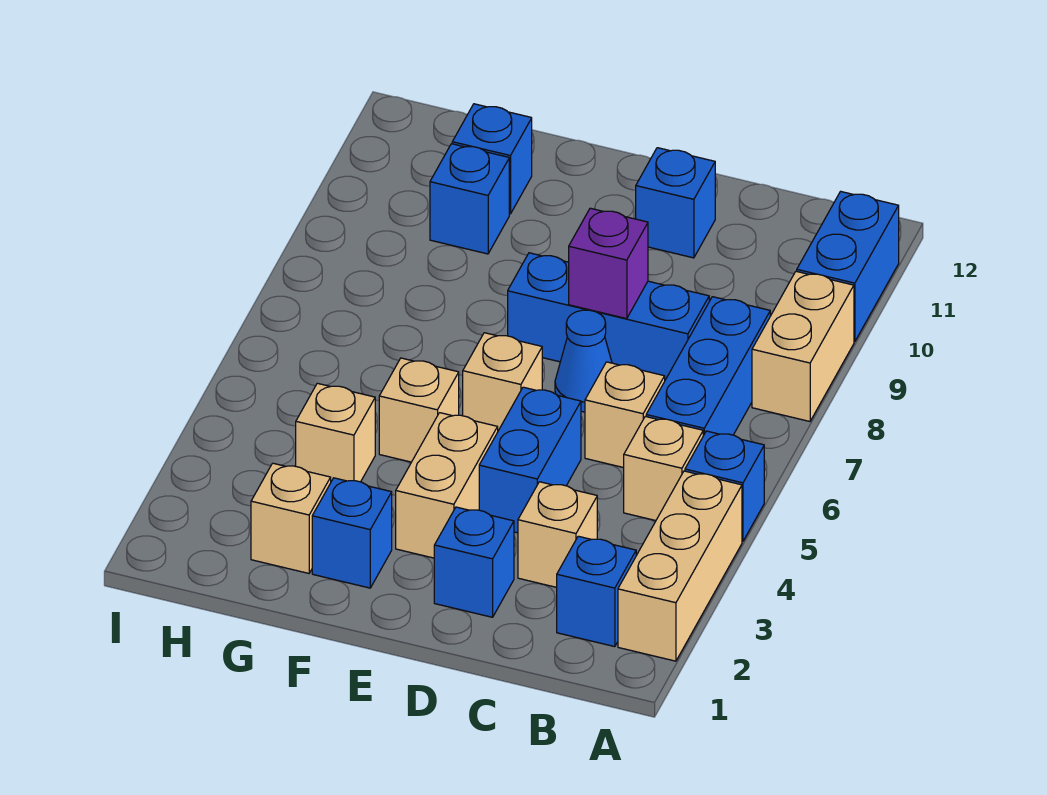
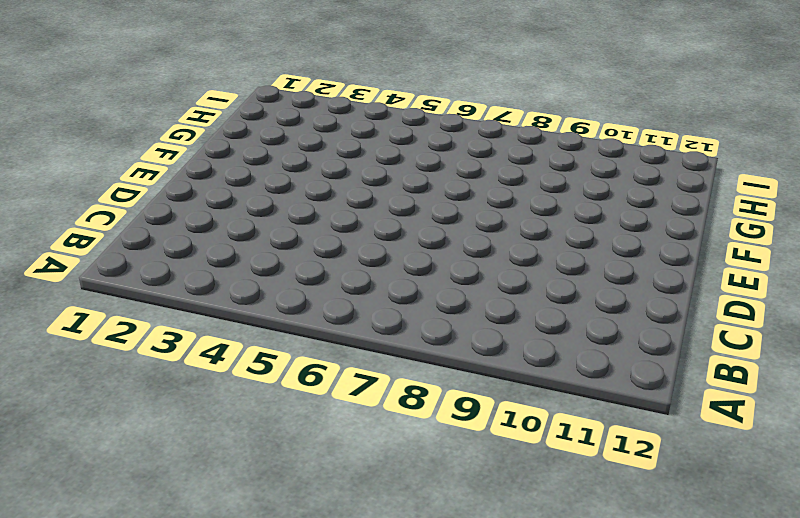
none -> tan brick A2:A4 level 1
none -> blue brick A5 level 1
none -> tan brick A8:A9 level 1

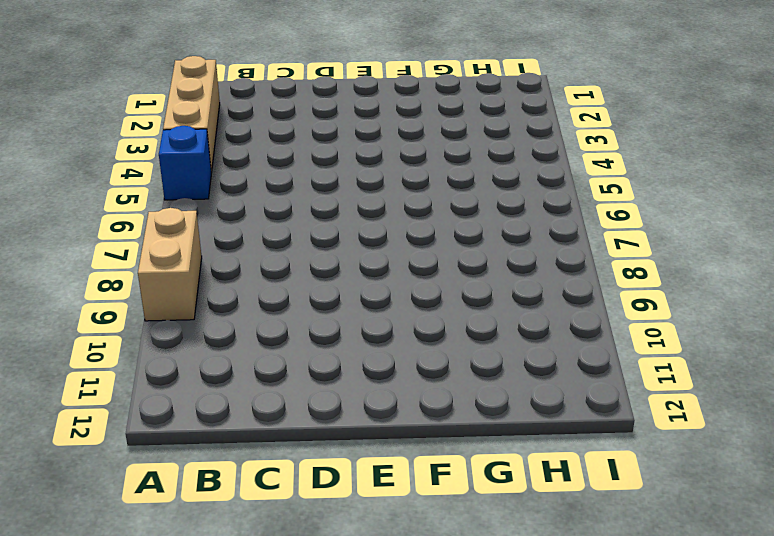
none -> blue brick A10:A11 level 1
none -> blue brick B2 level 1
none -> tan brick B5 level 1

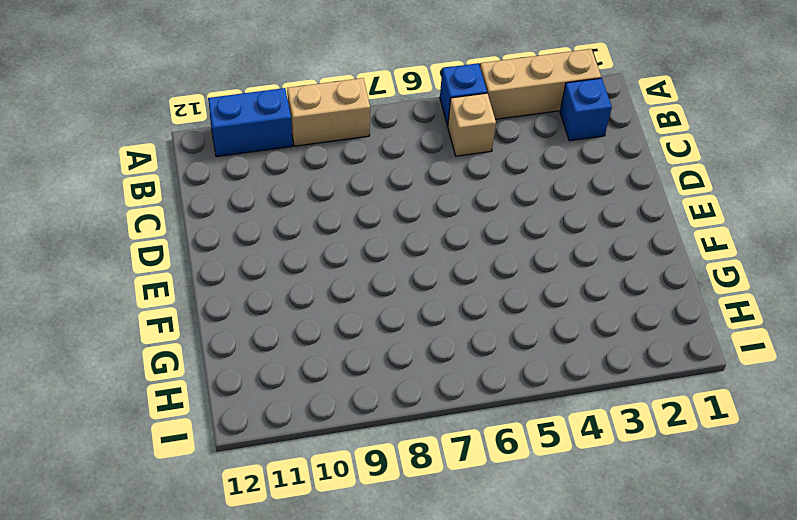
none -> blue brick B6:B8 level 1
none -> tan brick C3 level 1
none -> tan brick C6 level 1

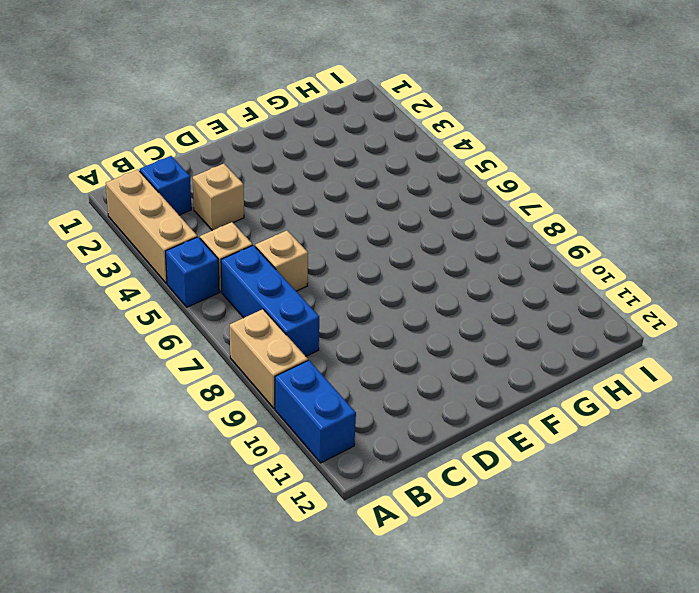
none -> blue brick C8:E8 level 1
none -> blue brick D2 level 1
none -> blue brick D4:D5 level 1

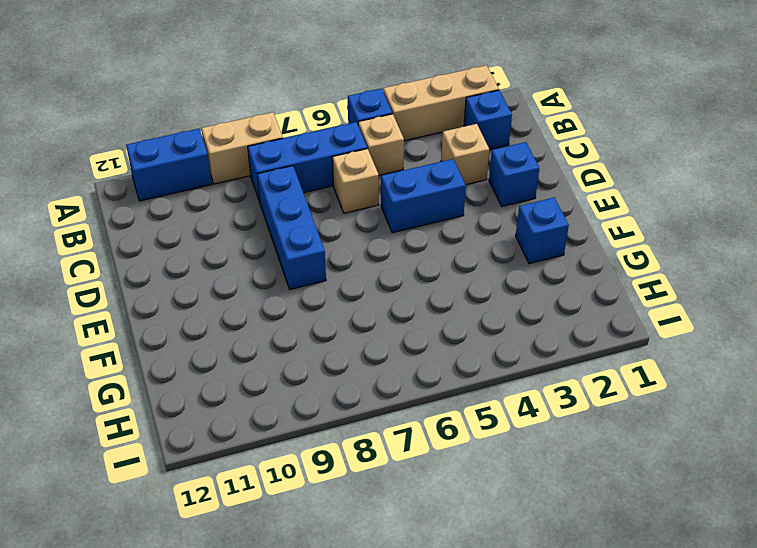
none -> blue cone D7 level 1
none -> blue brick D11 level 1
none -> tan brick E3:E4 level 1

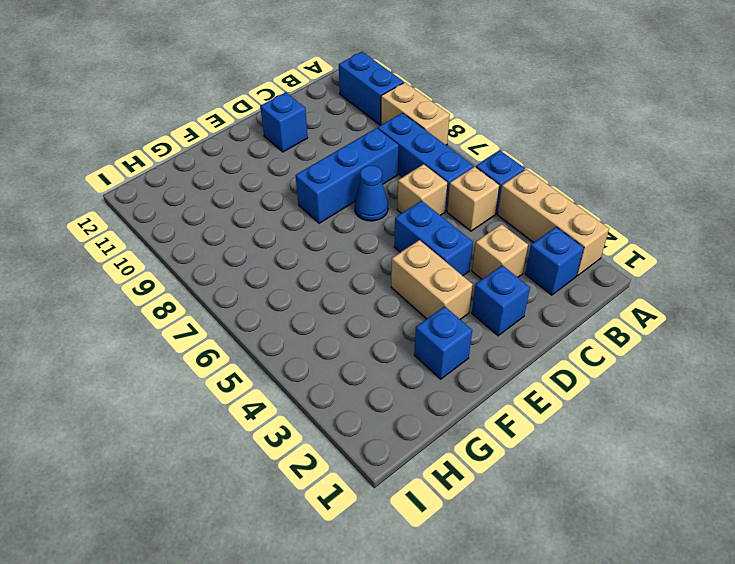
none -> tan brick E6 level 1
none -> tan brick F5 level 1
none -> tan brick G2 level 1

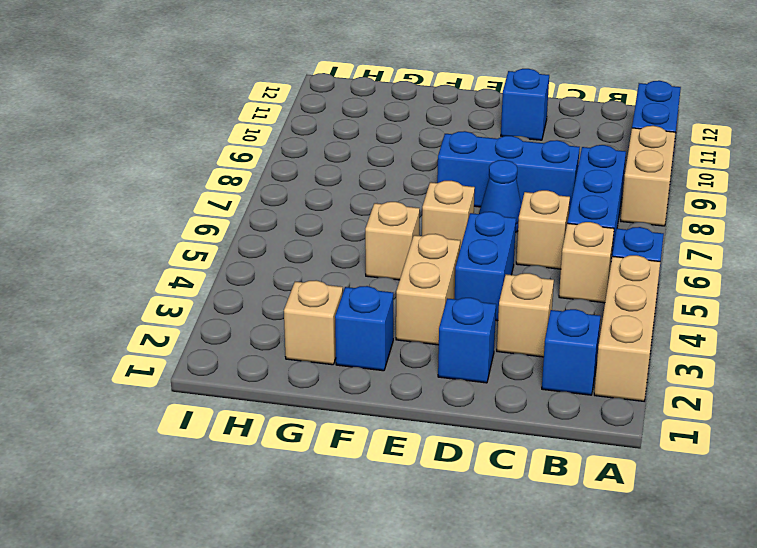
none -> tan brick G4 level 1
none -> blue brick G10 level 1
none -> blue brick G11 level 1

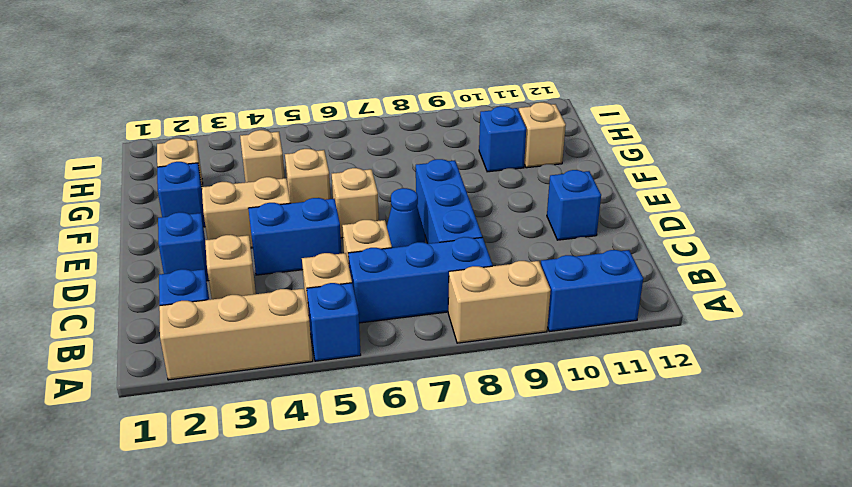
tan brick G11 level 1 -> blue brick G11 level 1
none -> purple brick D8 level 2

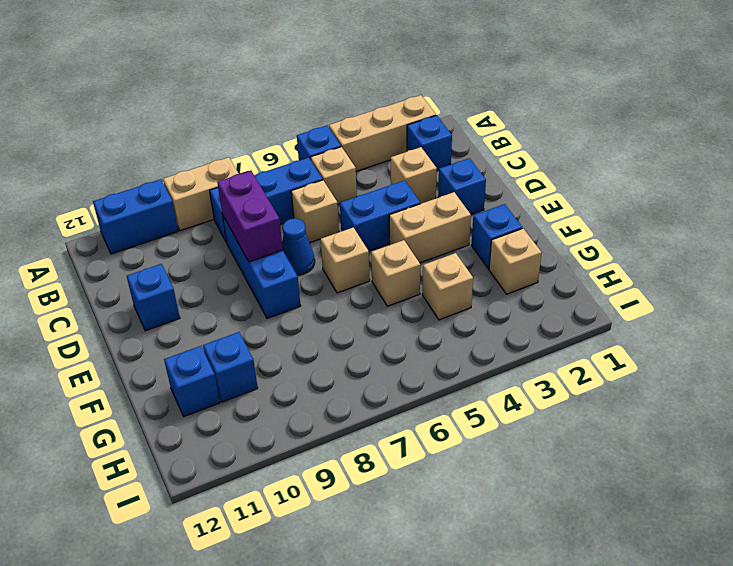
purple brick C8:D8 level 2 -> purple brick D8 level 2

